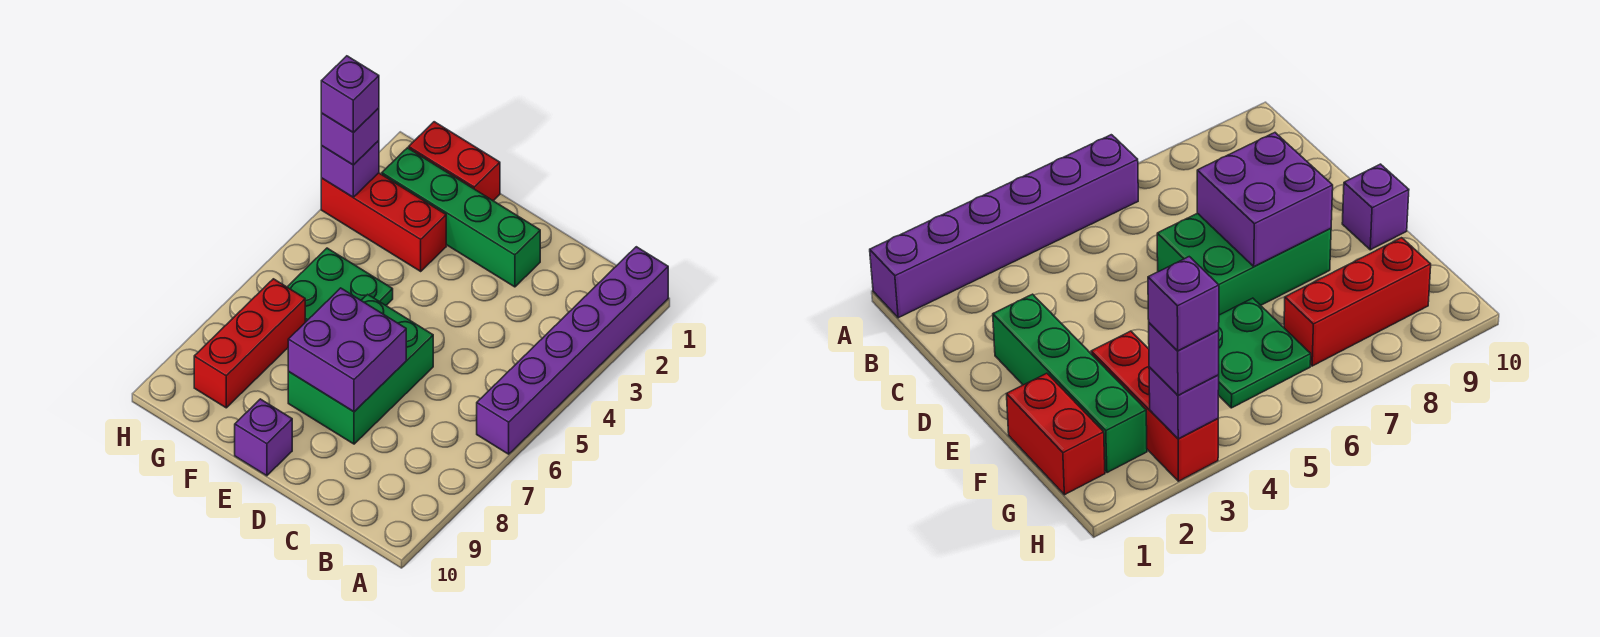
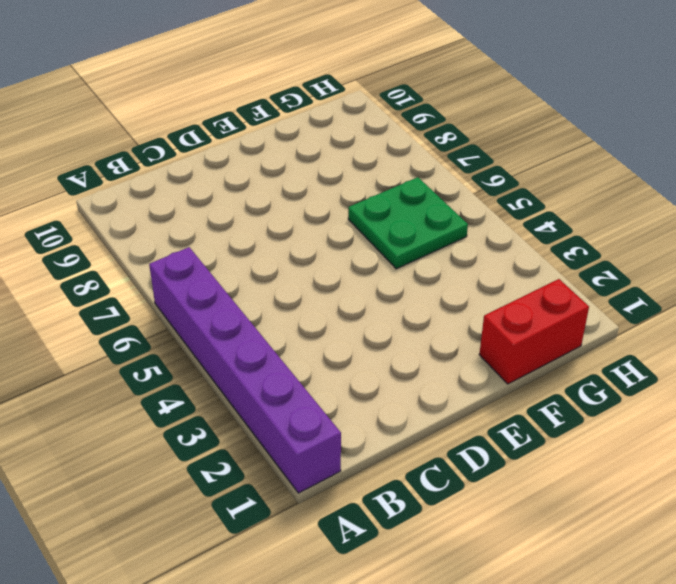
none -> green brick D2:G2 level 1
none -> green brick D6:E8 level 1
none -> purple brick E10 level 1

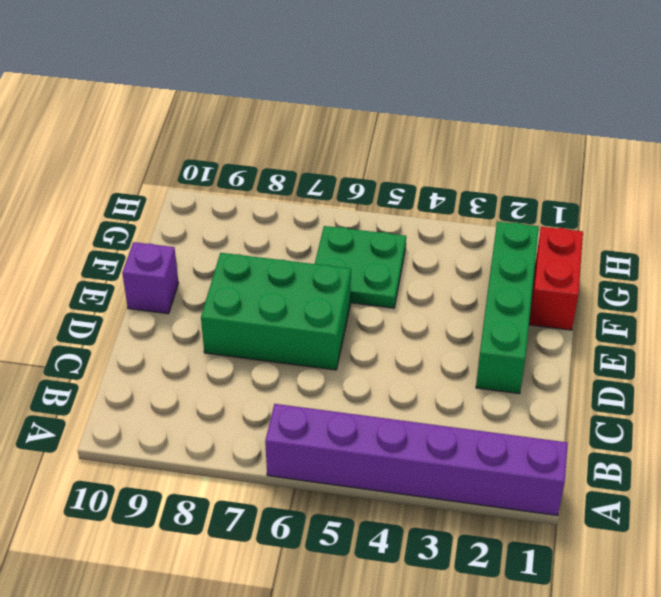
none -> red brick F3:H3 level 1
none -> red brick G7:G9 level 1
none -> purple brick D7:E8 level 2

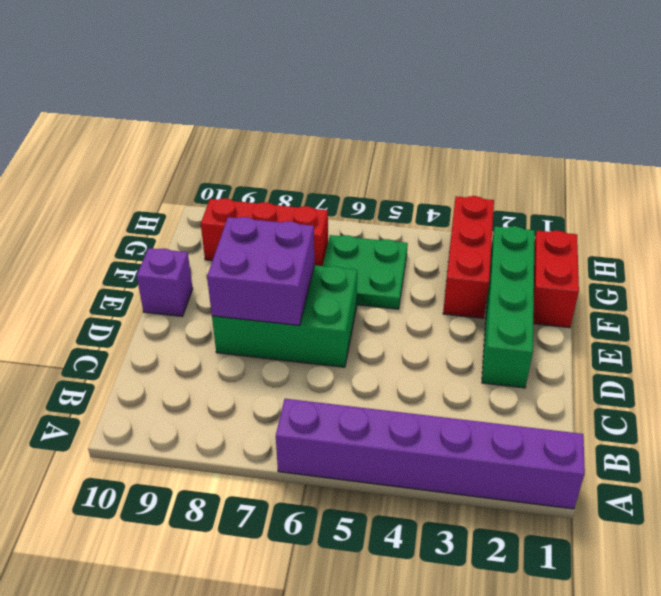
none -> purple brick H3 level 2
none -> purple brick H3 level 3
none -> purple brick H3 level 4

